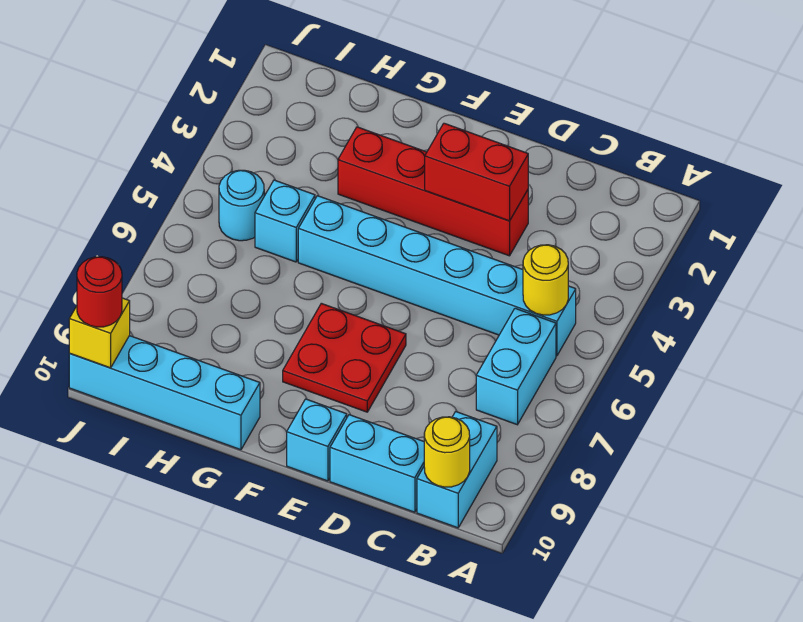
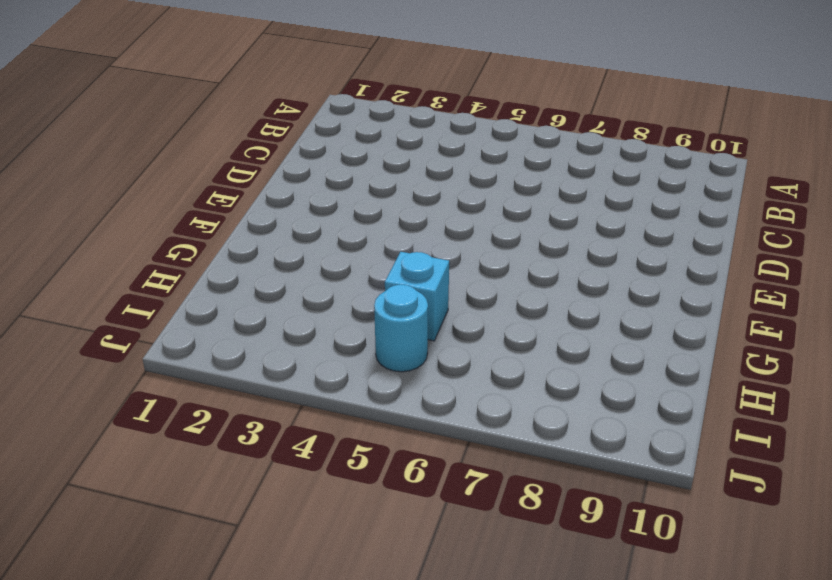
none -> cyan brick B5:G5 level 1
none -> cyan brick B6:B7 level 1
none -> cyan brick B9:B10 level 1

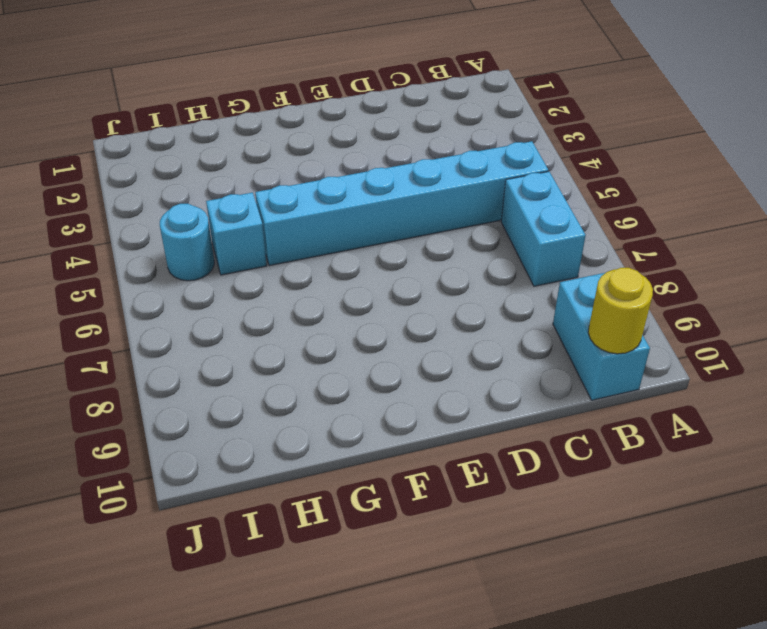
none -> cyan brick C10:D10 level 1
none -> red brick D3:G3 level 1
none -> red plate E7:F8 level 1

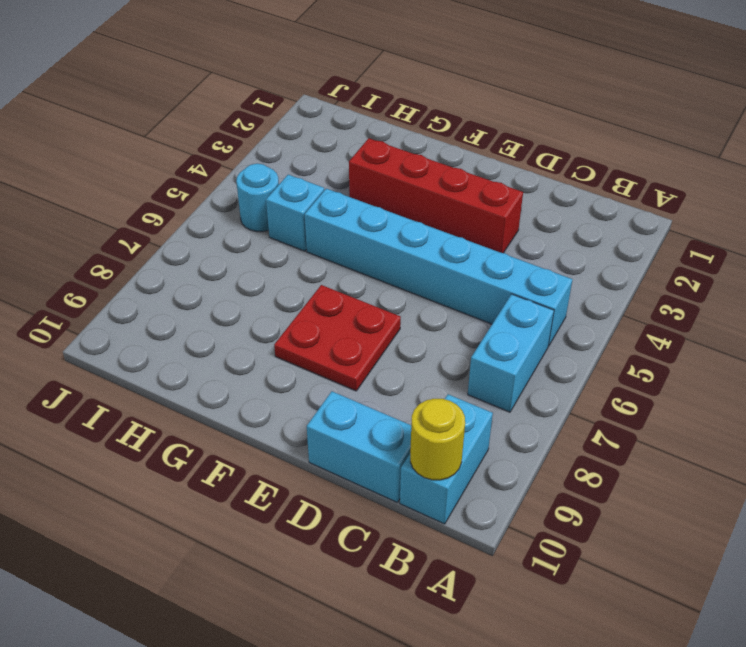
none -> cyan brick E10 level 1
none -> cyan brick G10:J10 level 1
none -> yellow round brick B5 level 2

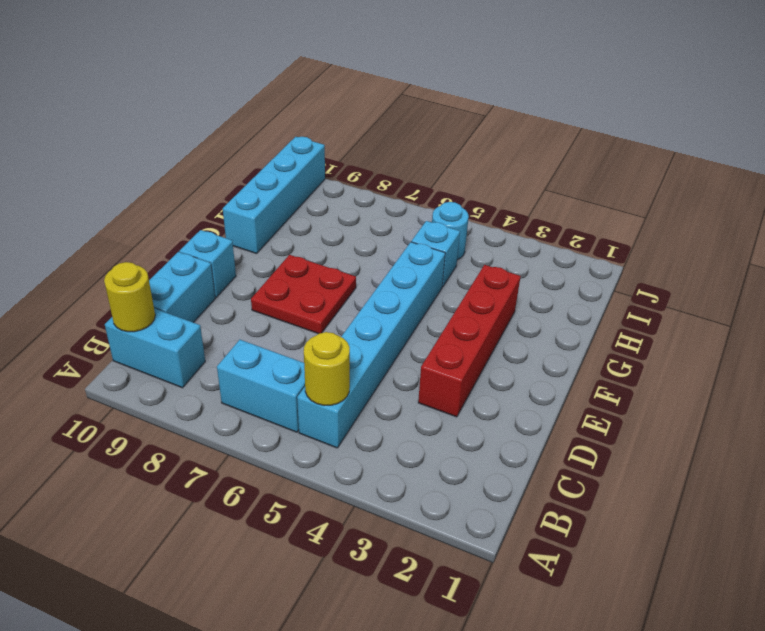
none -> red brick D3:E3 level 2
none -> yellow brick J10 level 2
none -> red round brick J10 level 3

